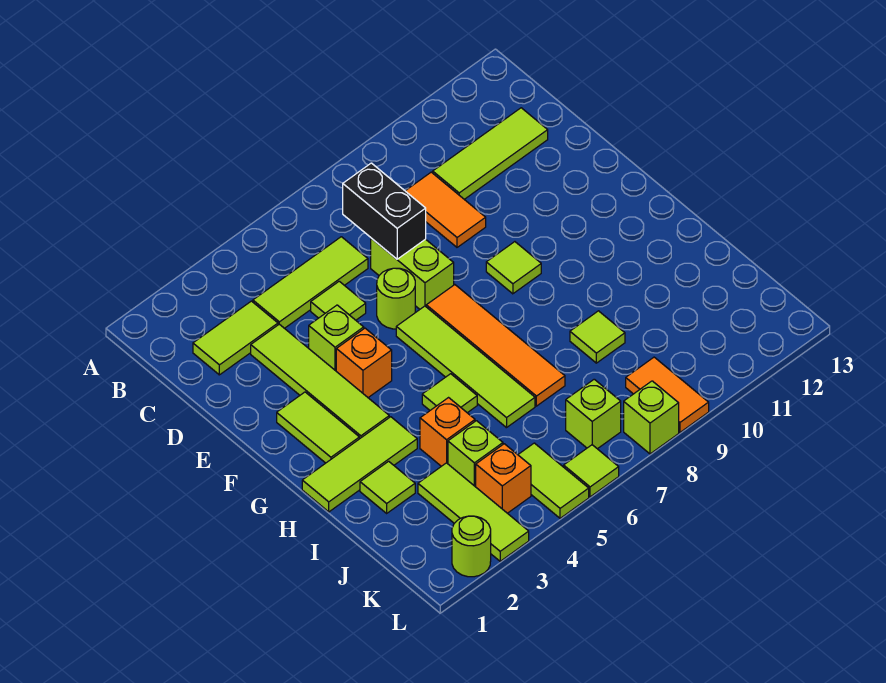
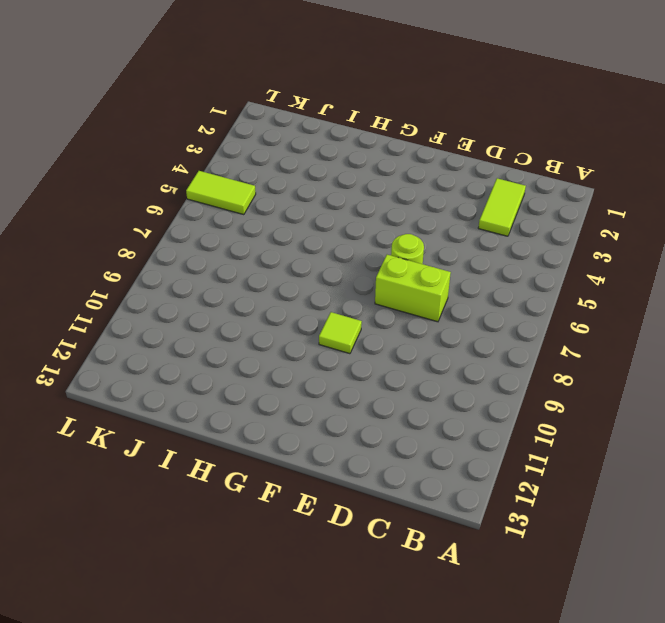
none -> lime tile C4:C6 level 1
none -> orange tile C9:D9 level 1
none -> lime tile C10:C12 level 1

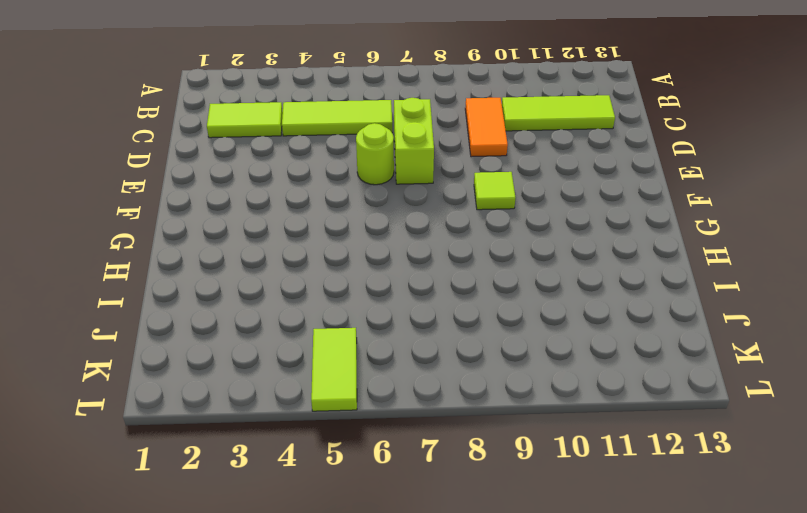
none -> lime tile D3:G3 level 1
none -> lime tile D5 level 1
none -> lime brick E4 level 1

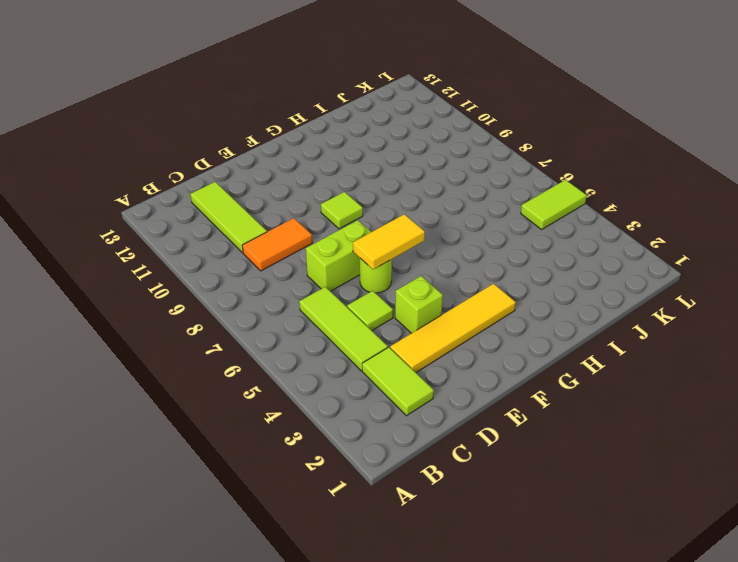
yellow tile D3:G3 level 1 -> lime tile D3:G3 level 1
yellow tile E6:F6 level 2 -> none
none -> lime tile F2:G2 level 1
none -> orange brick F4 level 1
none -> lime tile F6:I6 level 1

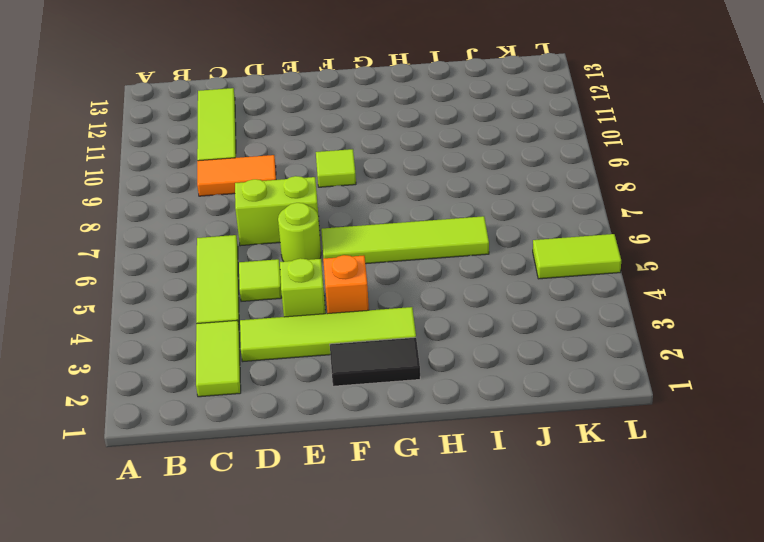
black tile F2:G2 level 1 -> lime tile F2:G2 level 1
none -> orange tile F7:I7 level 1
none -> lime tile H1:H3 level 1
none -> lime tile H5 level 1

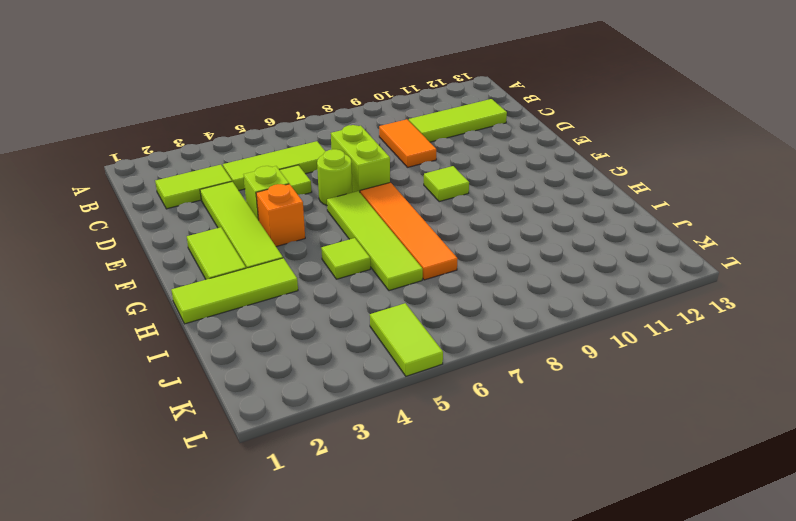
none -> lime tile I2 level 1
none -> orange brick I4 level 1
none -> lime tile I9 level 1

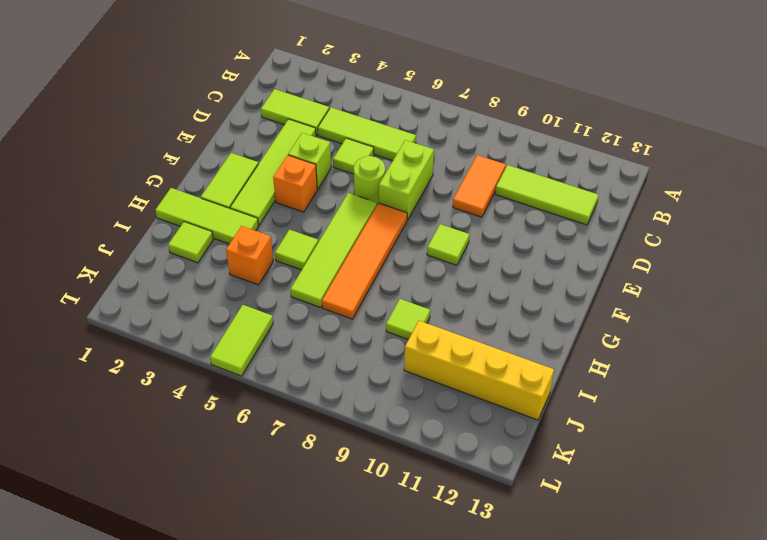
yellow brick J10:J13 level 1 -> none
none -> lime tile J3:L3 level 1
none -> lime brick J4 level 1
none -> orange brick K4 level 1

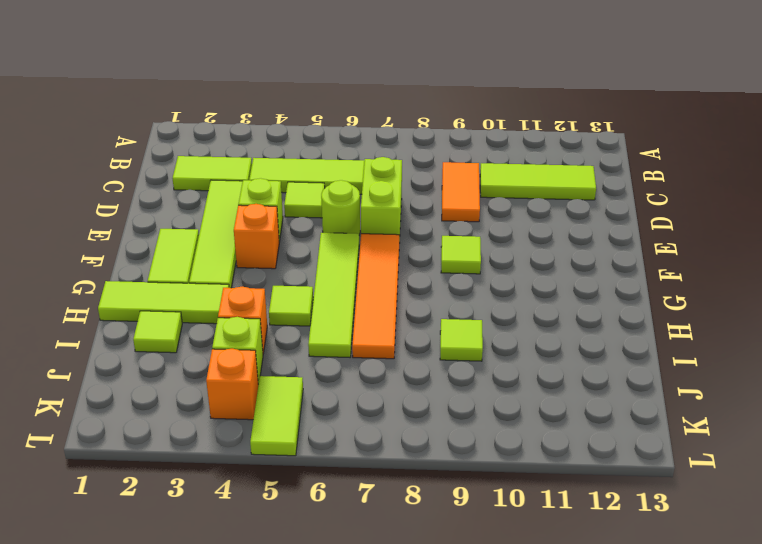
none -> lime tile J3:L3 level 1
none -> lime brick K7 level 1
none -> orange tile K9:L9 level 1

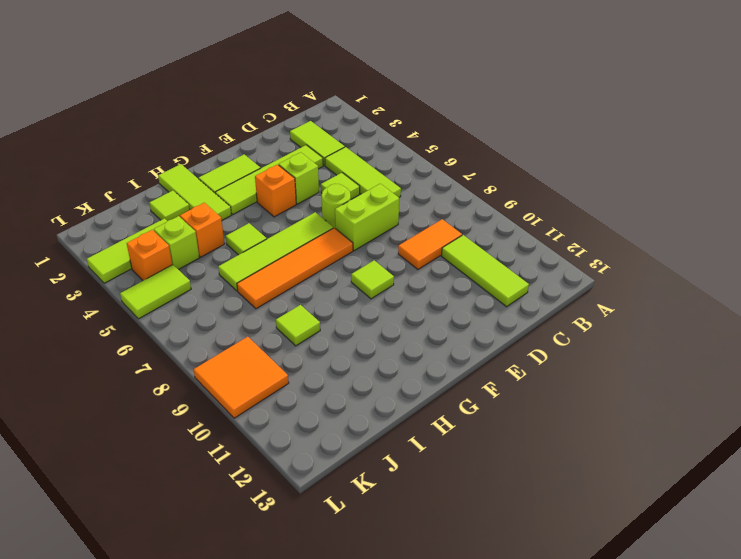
orange tile K9:L10 level 1 -> orange tile K9:L9 level 1
none -> lime brick K7 level 1
none -> lime round brick L2 level 1
none -> lime tile L6 level 1

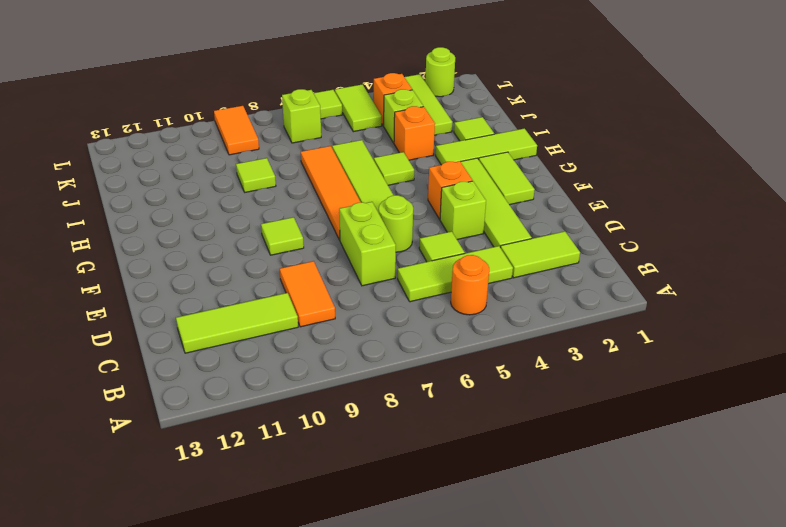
orange round brick B5 level 1 -> none
none -> lime brick L8 level 1
none -> black brick C7:D7 level 2

